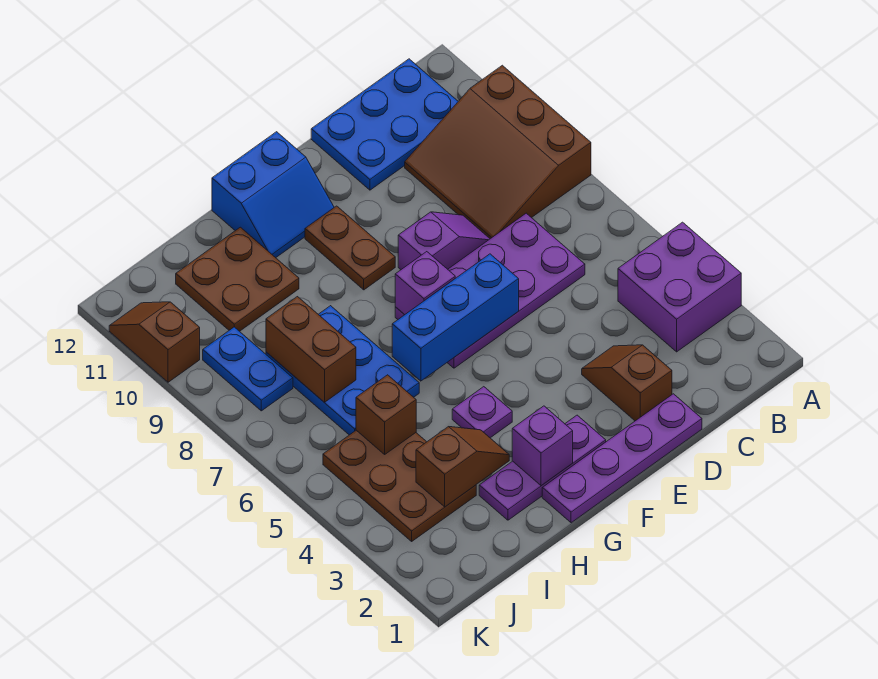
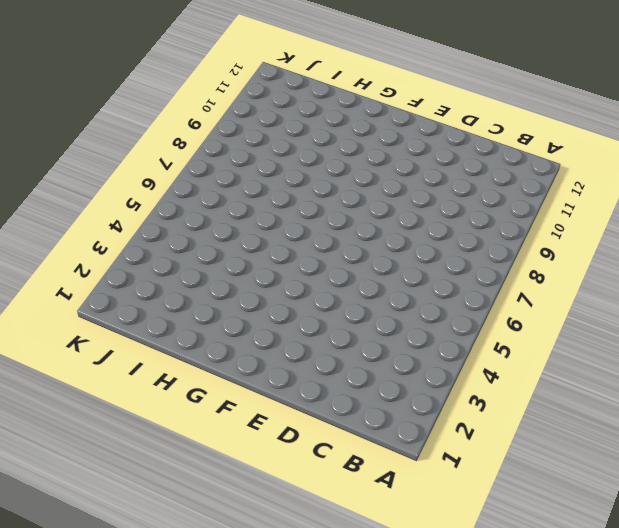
none -> purple brick A3:B4 level 1
none -> brown slope A8:C10 level 1 top A
none -> blue plate B11:D12 level 1

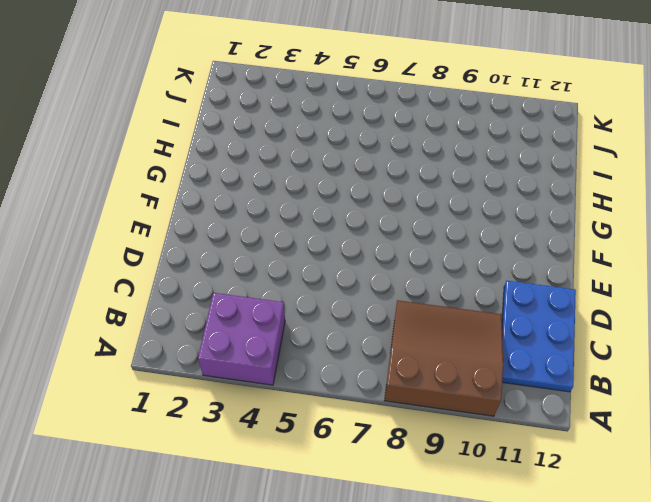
none -> purple plate C6:F7 level 1
none -> purple plate D1:G1 level 1
none -> brown slope D2:D3 level 1 top 2

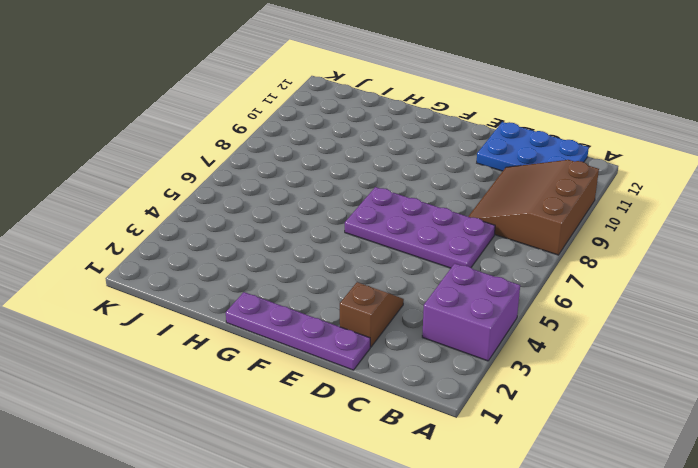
none -> purple slope D8:E8 level 1 top E
none -> purple plate F2:H2 level 1
none -> brown plate F9:F10 level 1

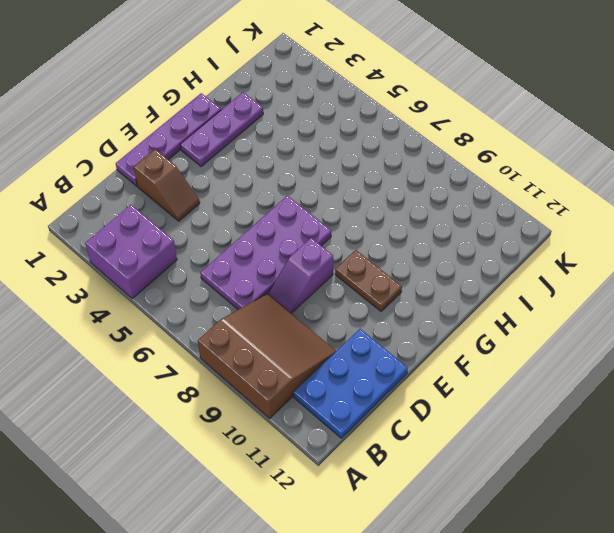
none -> blue slope F11:G12 level 1 top 12
none -> purple plate G4 level 1
none -> blue plate H6:I8 level 1

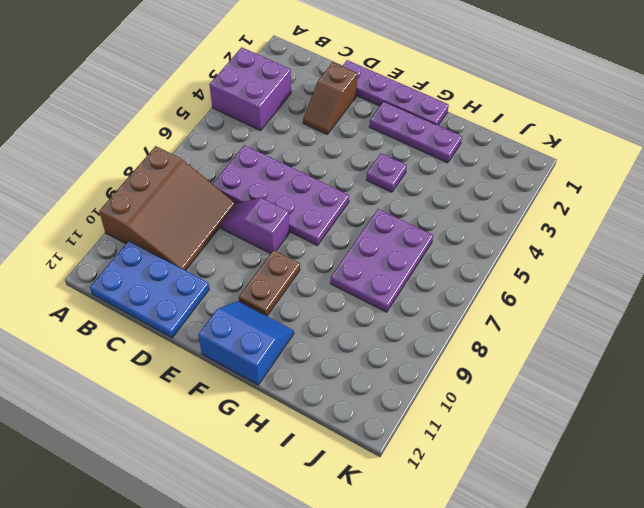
purple plate H6:I8 level 1 -> blue plate H6:I8 level 1
none -> brown plate H10:I11 level 1
none -> brown plate I3:J5 level 1
none -> blue plate J8:J9 level 1

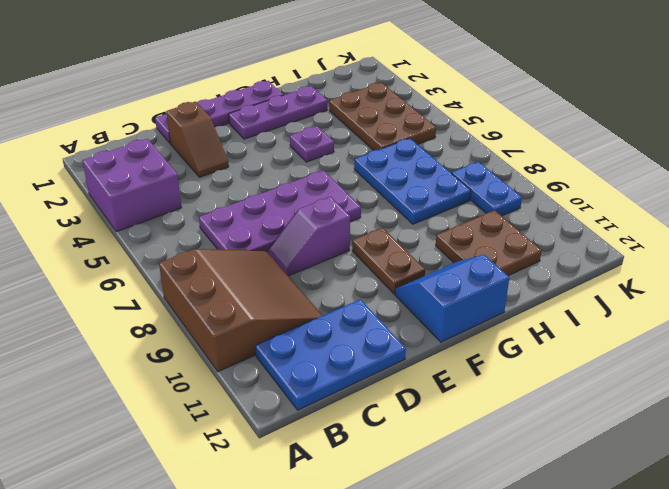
none -> brown slope K10:K11 level 1 top 10
none -> blue brick E6:G6 level 2
none -> purple brick F7 level 2

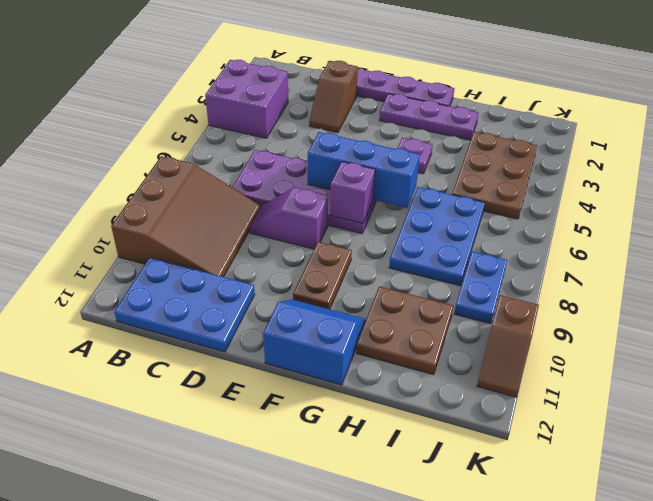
none -> purple brick G2 level 2
none -> brown slope H3:I3 level 2 top I
none -> brown brick I5 level 2

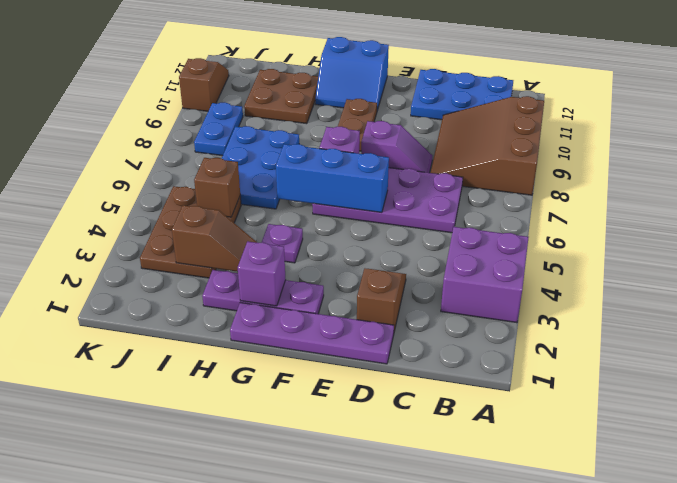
none -> brown brick I7:I8 level 2

